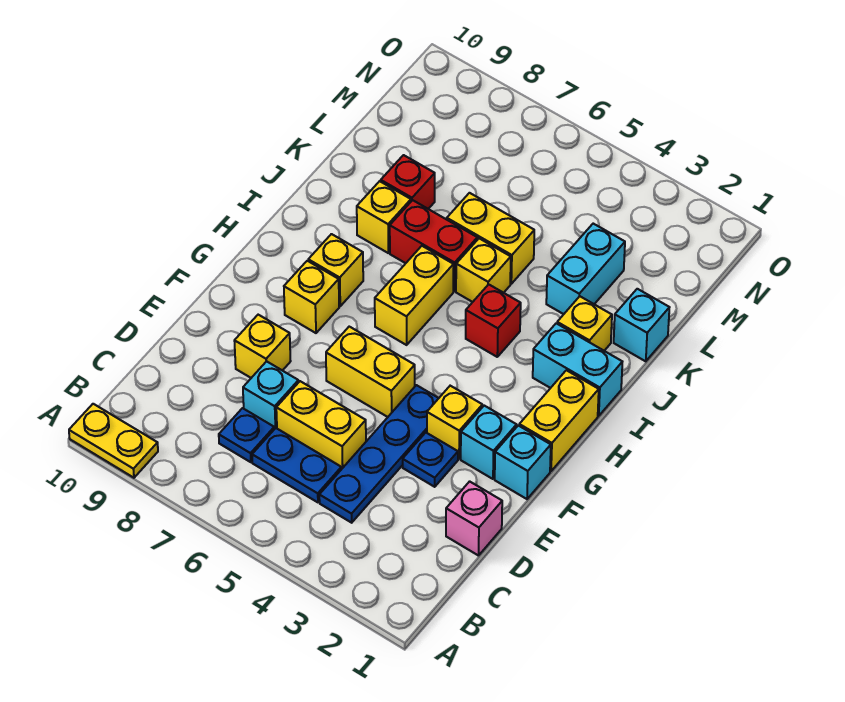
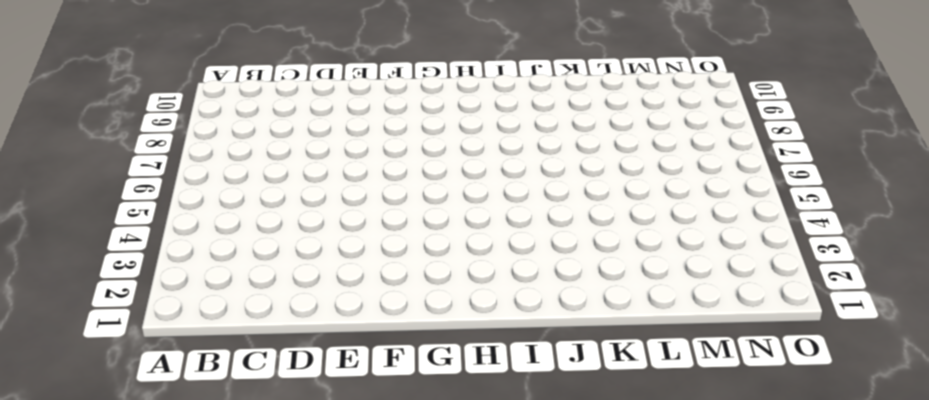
none -> yellow plate A9:A10 level 1
none -> blue plate C4:F4 level 1
none -> blue plate C5:C6 level 1

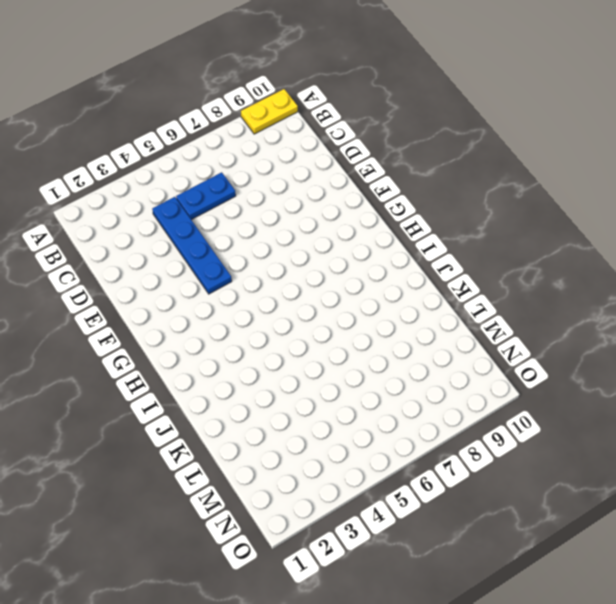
none -> blue plate C7 level 1
none -> pink brick D1 level 1
none -> yellow brick D5:D6 level 1

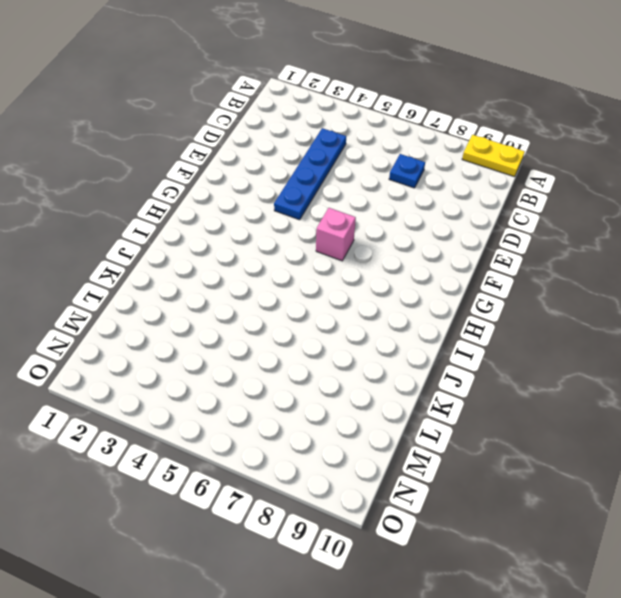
pink brick G6 level 1 -> pink brick D1 level 1
none -> blue plate C5:C6 level 1
none -> yellow brick D5:D6 level 1
none -> cyan brick D7 level 1

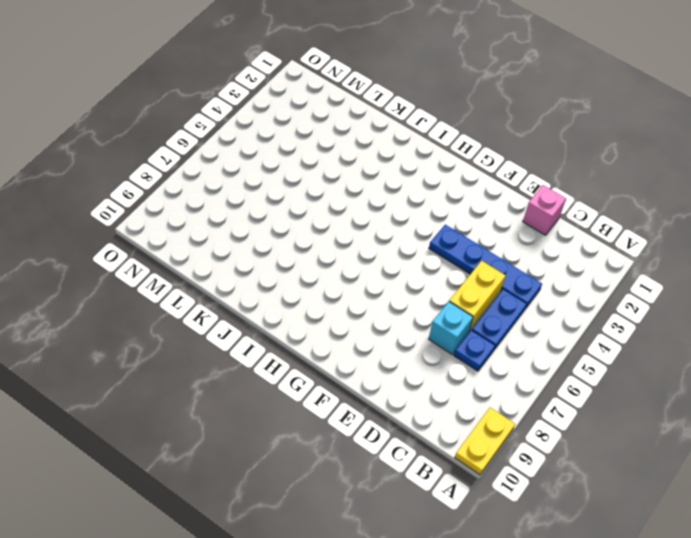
none -> blue plate E3 level 1
none -> yellow brick E8 level 1
none -> cyan brick F1 level 1

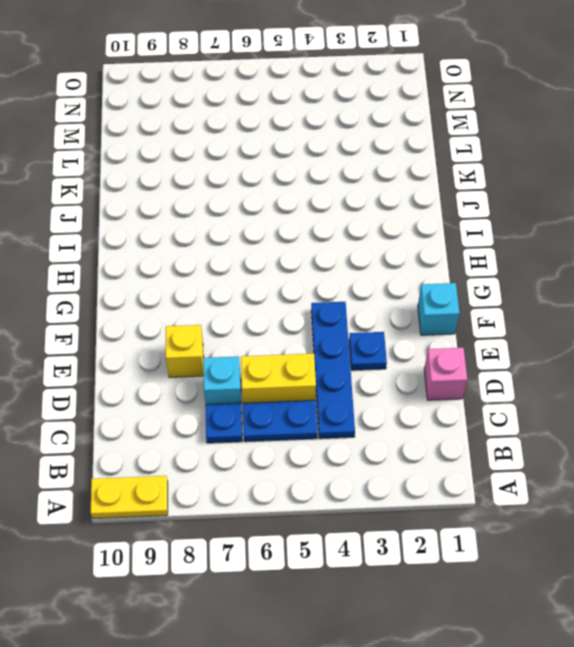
none -> cyan brick F2 level 1
none -> yellow brick F3 level 1
none -> yellow brick F5:F6 level 1

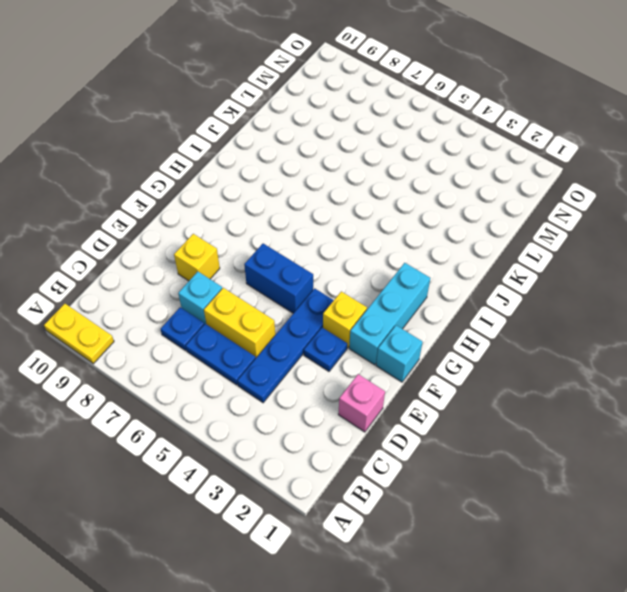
cyan brick F2:H2 level 1 -> cyan brick F2 level 1
blue brick F5:F6 level 1 -> yellow brick F5:F6 level 1
none -> yellow brick G1:H1 level 1
none -> yellow brick G8 level 1
none -> yellow brick H6:I6 level 1

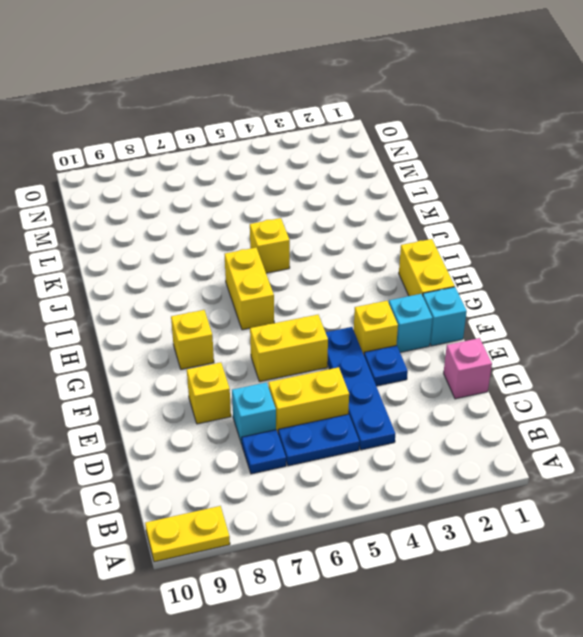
none -> yellow brick H8 level 1
none -> cyan brick I1:I2 level 1
none -> red brick I4 level 1

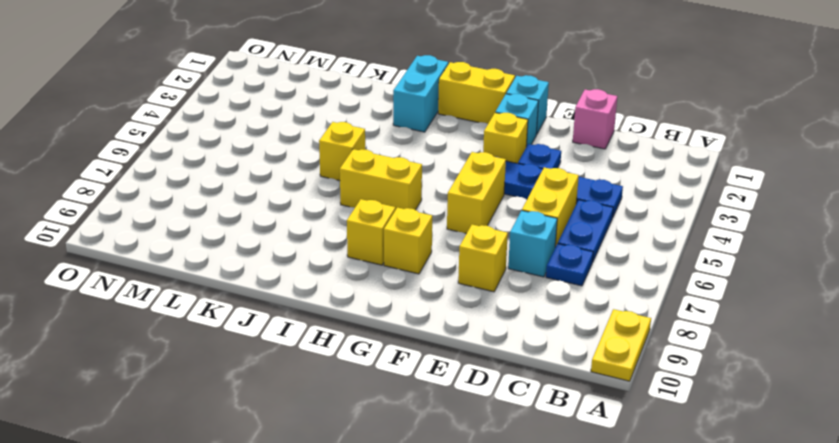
none -> red brick I4 level 1
none -> yellow brick J2 level 1
none -> red brick J6:J7 level 1

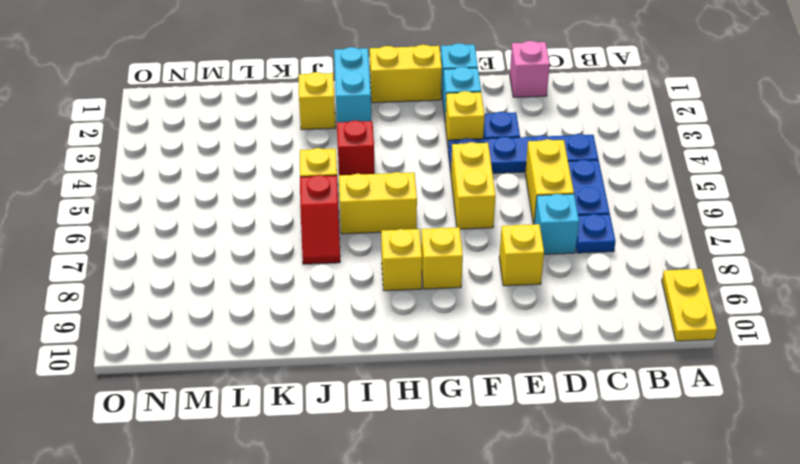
red slope J6:J7 level 1 top 6 -> red brick J6:J7 level 1
none -> yellow brick J8 level 1
none -> cyan brick K1 level 1
none -> cyan brick K3:L3 level 1

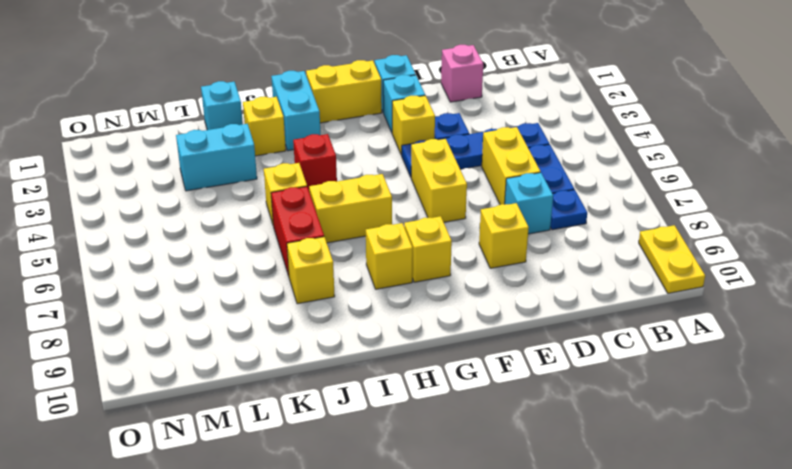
none -> yellow brick K5:K6 level 1
none -> red brick K8 level 1

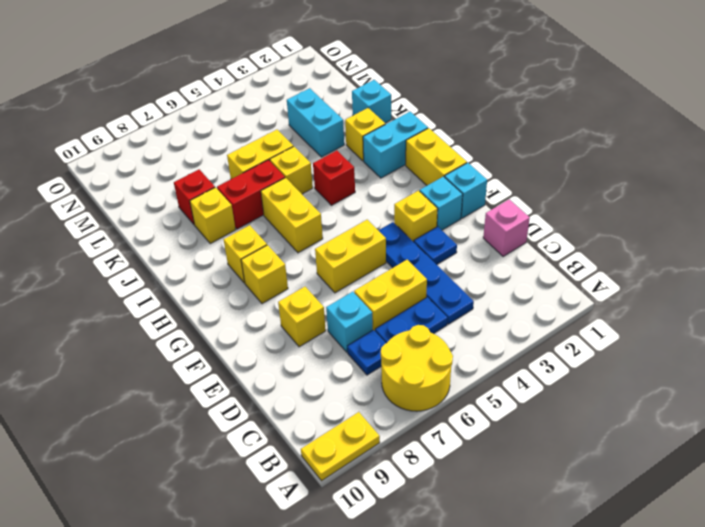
yellow round brick A6:B7 level 1 -> none

